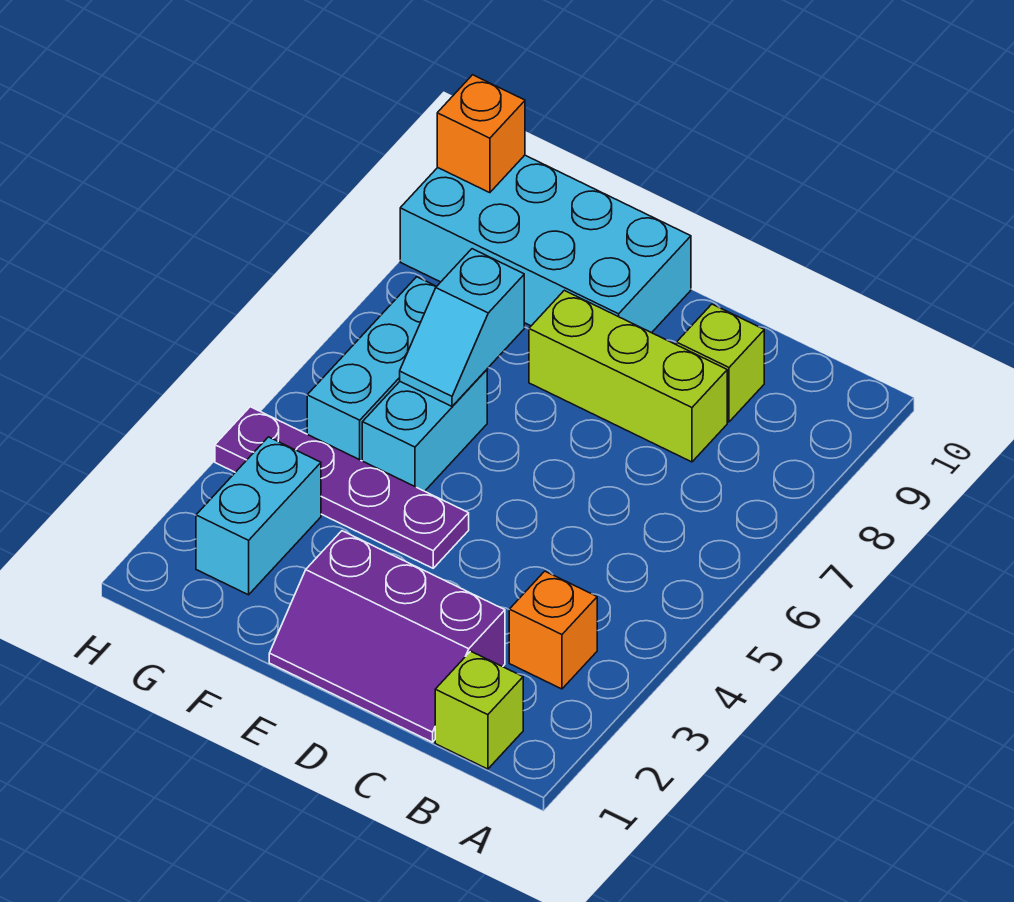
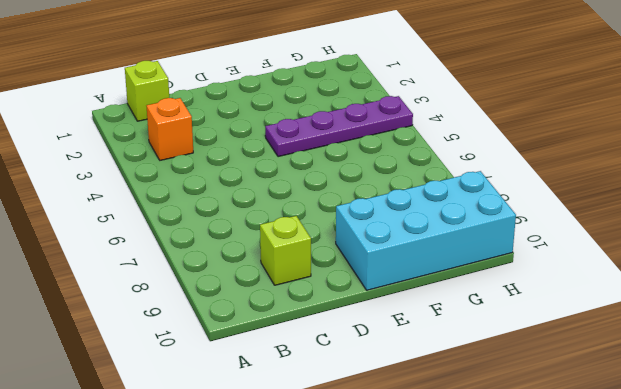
none -> purple slope C1:E2 level 1 top 2
none -> lime brick C8:E8 level 1
none -> cyan brick F5:F6 level 1

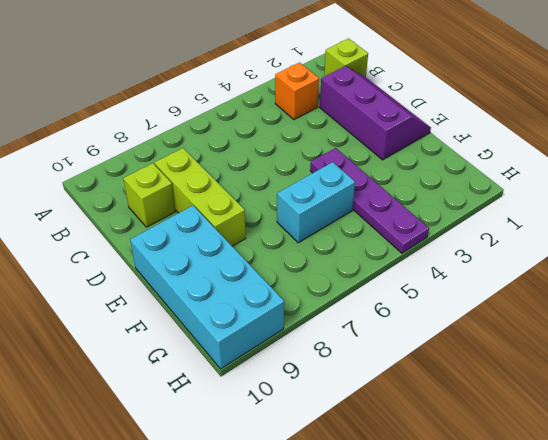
none -> cyan brick G2:G3 level 1
none -> cyan brick G5:G7 level 1
none -> cyan slope F6:F7 level 2 top 7

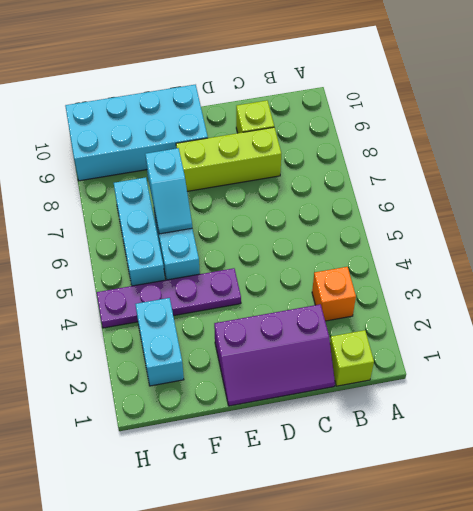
none -> orange brick H10 level 2

